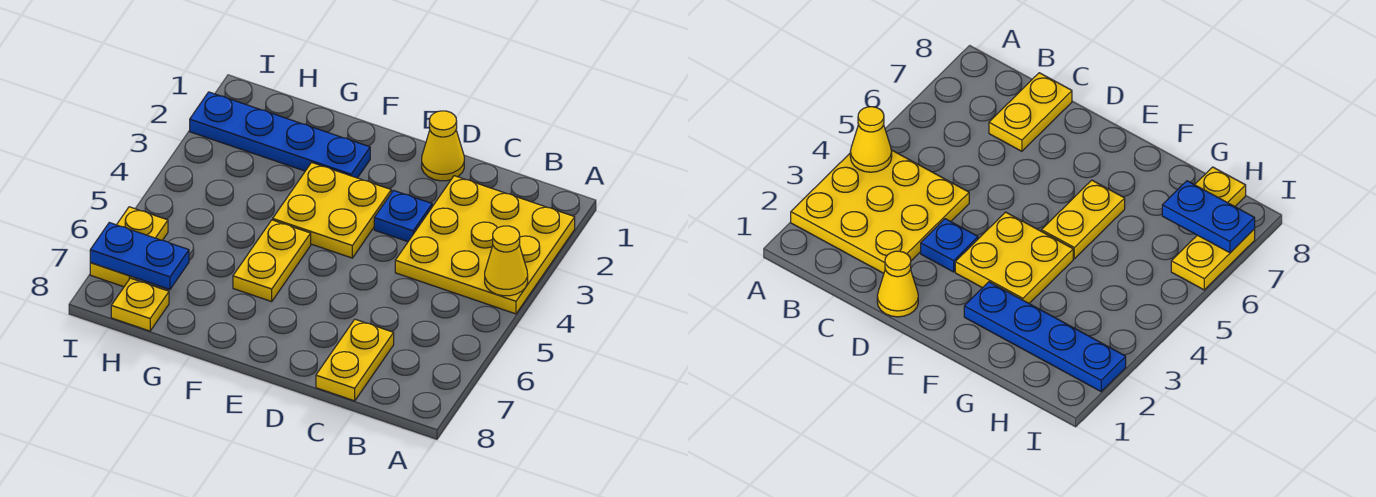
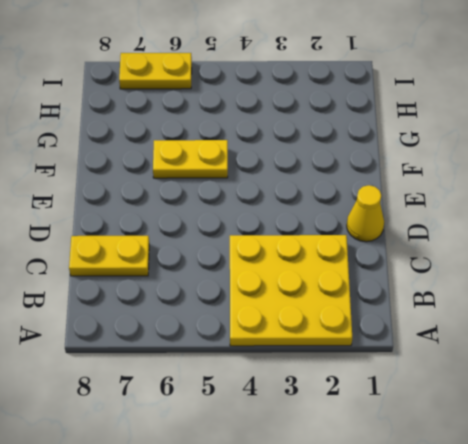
none -> blue plate D3 level 1
none -> yellow plate E3:F4 level 1

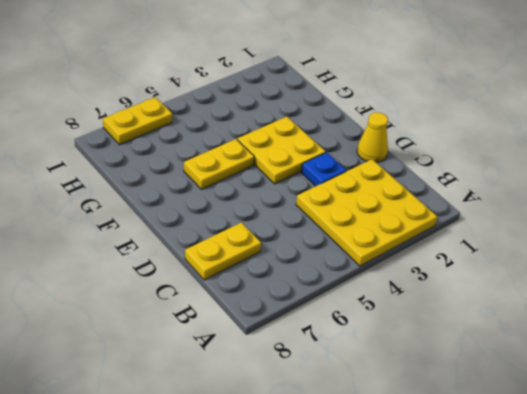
none -> blue plate F2:I2 level 1
none -> yellow plate H8 level 1

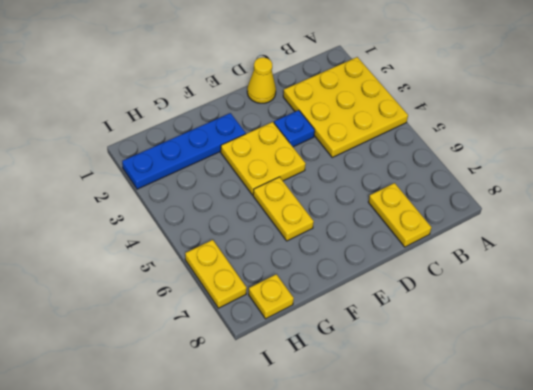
none -> yellow cone A4 level 2
none -> blue plate H7:I7 level 2

